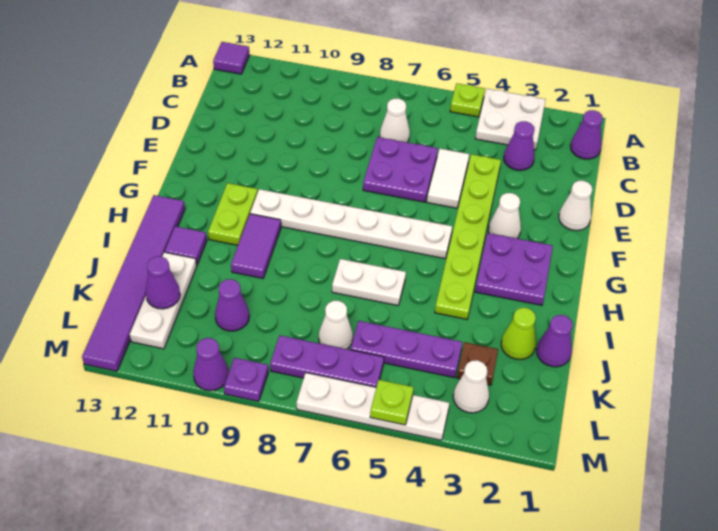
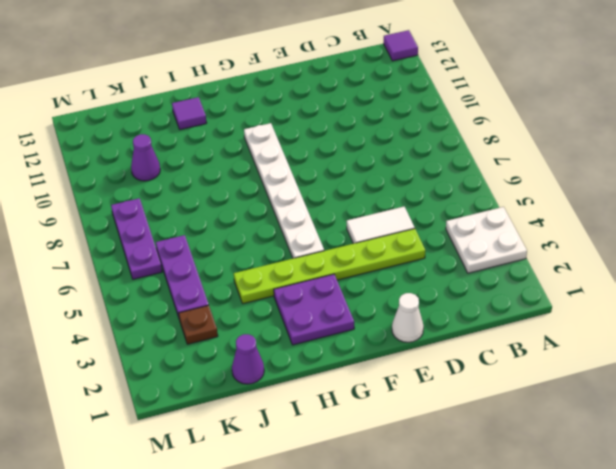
none -> lime plate A5 level 1
none -> purple cone B1 level 1
none -> purple cone C3 level 1
none -> white cone C7 level 1

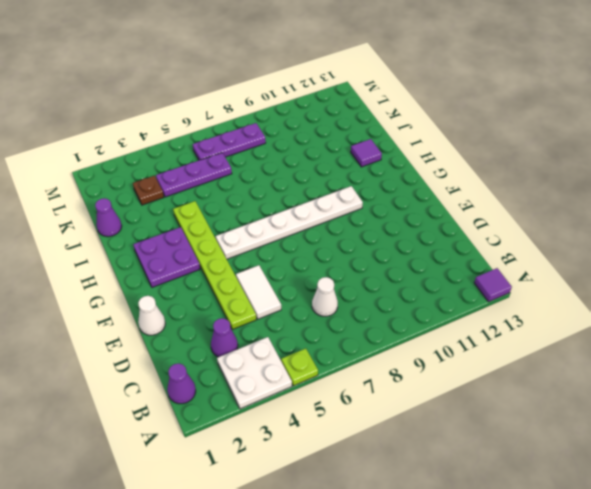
none -> purple plate D6:E7 level 1
none -> white cone F3 level 1
none -> lime plate G11:H11 level 1
none -> purple tile H10:I10 level 1

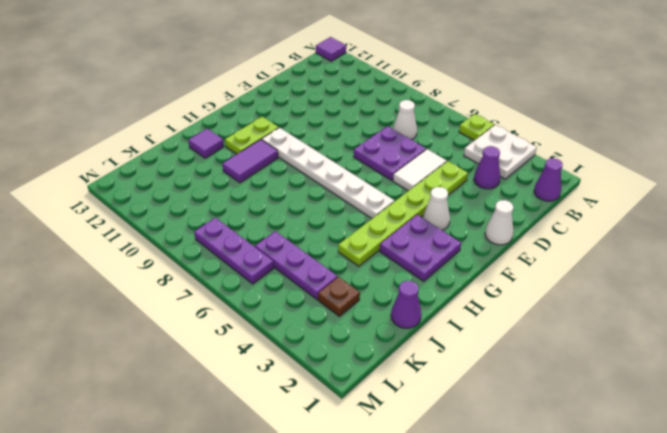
none -> purple tile H13:M13 level 1
none -> white plate I6:I7 level 1
none -> lime cone J2 level 1
none -> white plate J12:L12 level 1

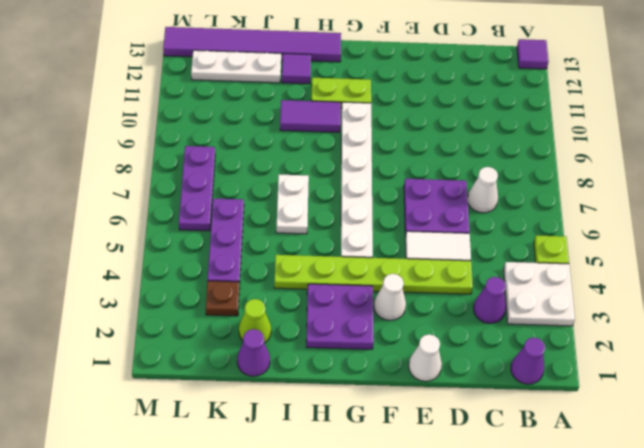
none -> white cone K7 level 1
none -> purple cone K10 level 1
none -> white cone L3 level 1
none -> white plate M4:M7 level 1

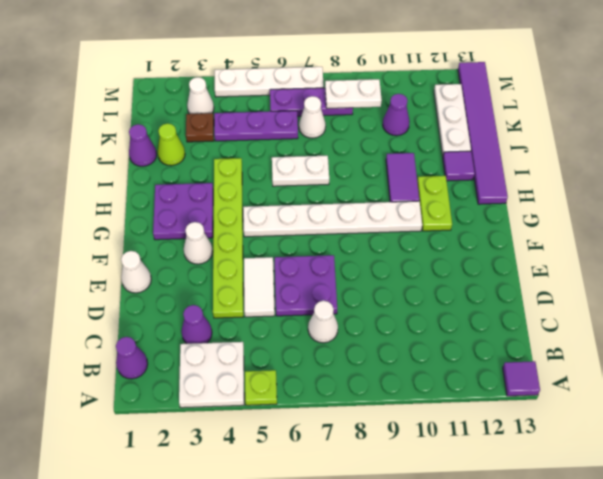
white plate L8:L9 level 2 -> none
none -> purple plate M9 level 1
none -> purple cone M10 level 1
none -> purple cone K12 level 2
none -> lime plate M5 level 2

